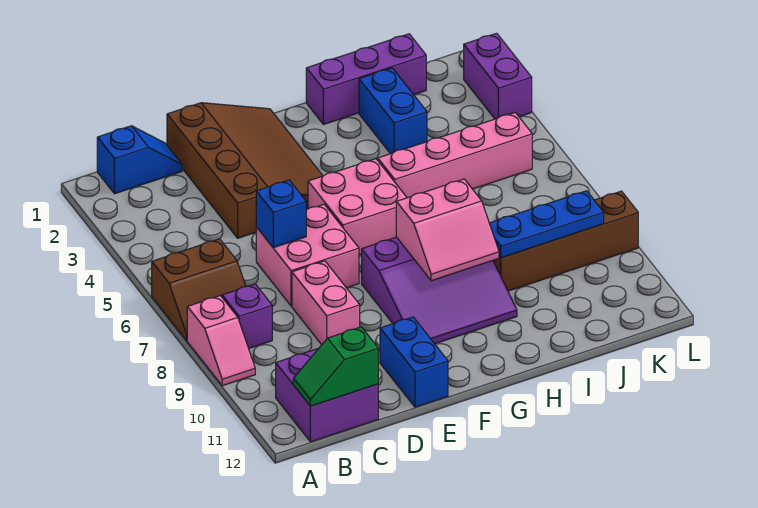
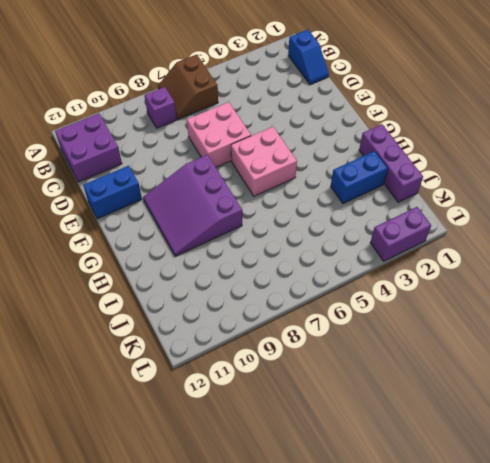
none -> pink slope A8:A9 level 1 top 8
none -> brown slope D1:F4 level 1 top D
none -> pink brick D8:D9 level 1

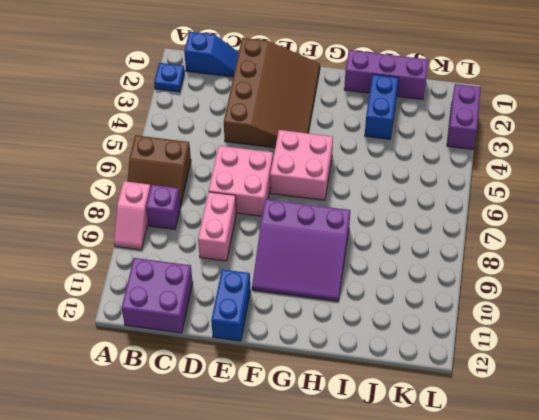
blue plate A2 level 1 -> none
none -> pink brick H5:K5 level 1
none -> brown brick I9:L9 level 1
none -> green slope B12:C12 level 2 top C

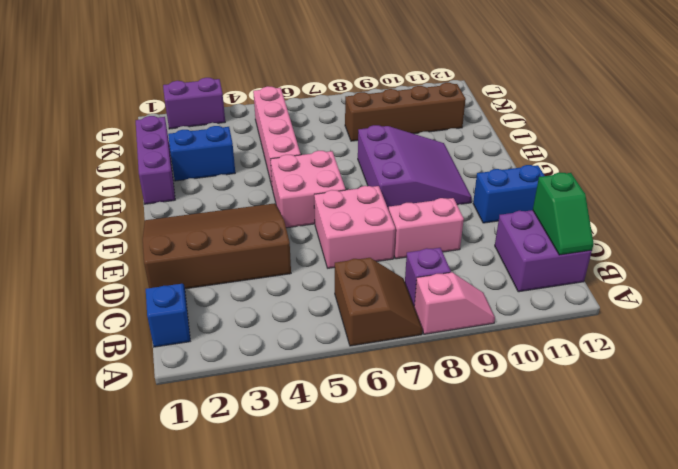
brown brick J8:J11 level 1 -> brown brick I9:L9 level 1
none -> blue brick D6 level 2
none -> pink slope G8:H9 level 2 top 8
none -> blue plate I9:K9 level 2

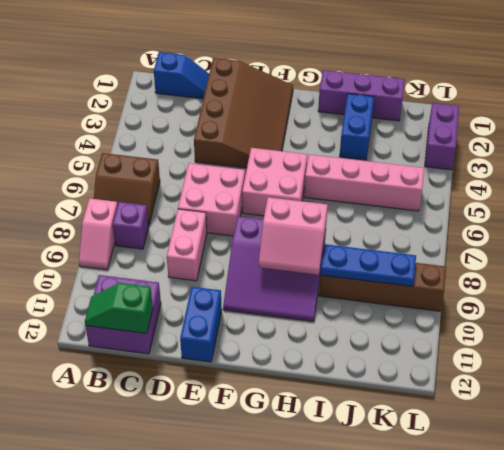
none -> blue brick D6 level 2

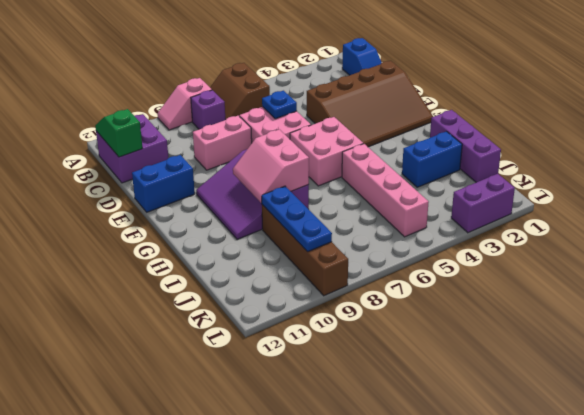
blue plate D6 level 2 -> blue brick D6 level 2

